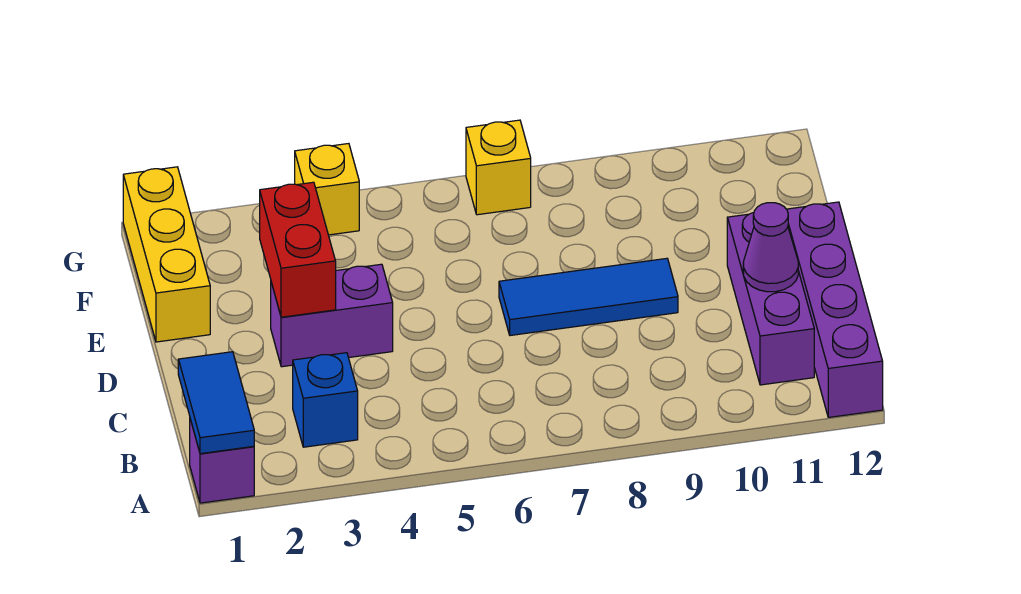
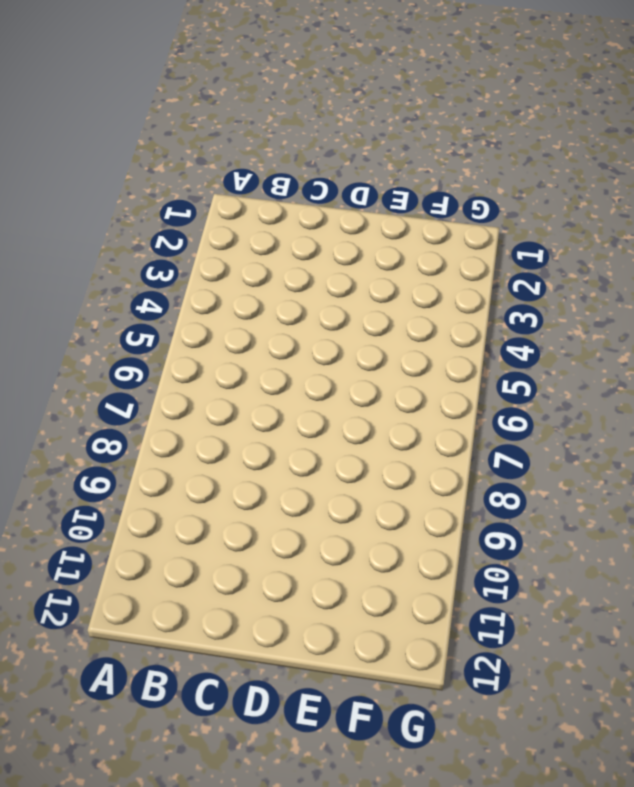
none -> purple brick A1 level 1
none -> purple brick A12:D12 level 1
none -> blue brick B3 level 1

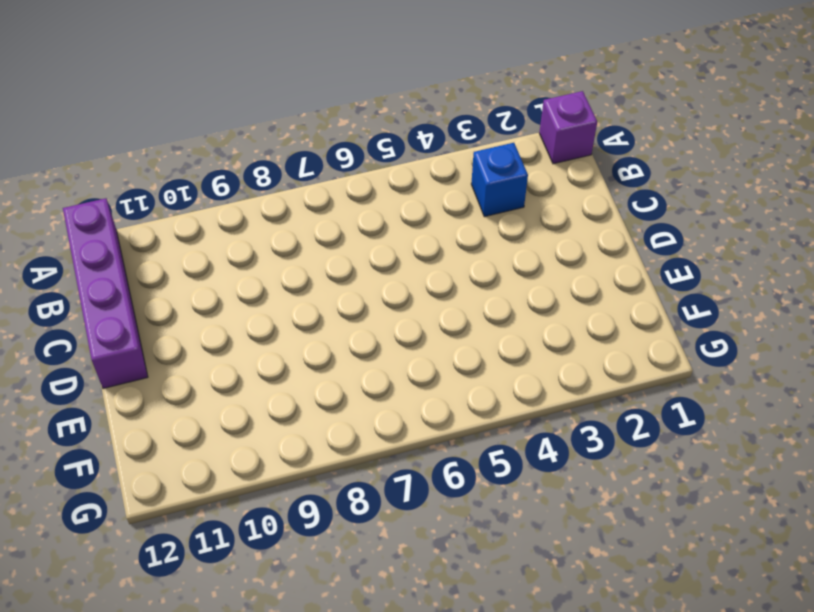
none -> purple brick B11:D11 level 1
none -> purple brick D3:D4 level 1
none -> blue tile D7:D9 level 1

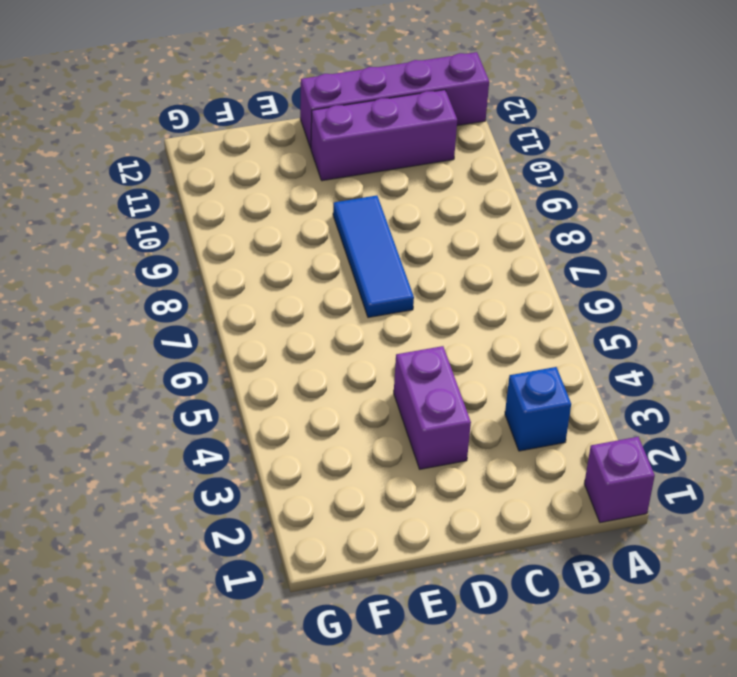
none -> yellow brick E1:G1 level 1
none -> yellow brick G4 level 1
none -> yellow brick G7 level 1

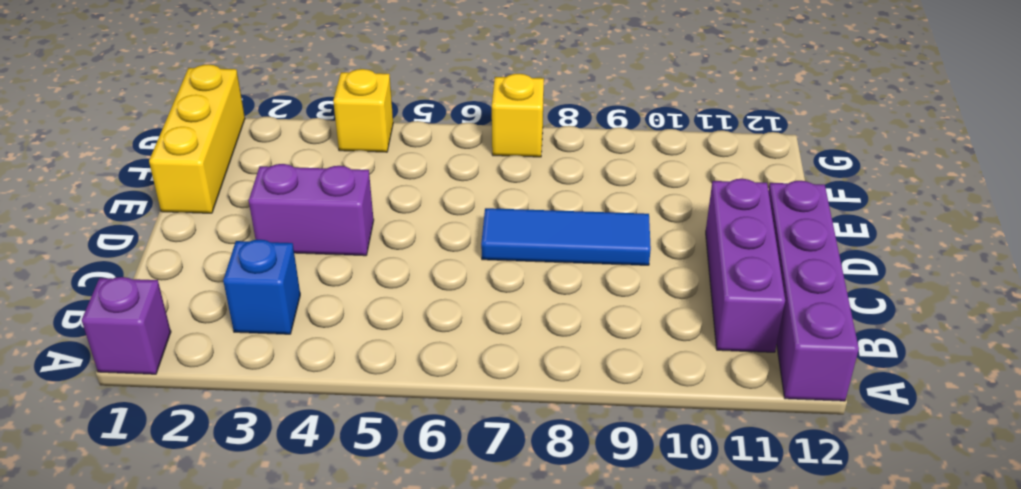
none -> blue tile A1:B1 level 2
none -> purple cone C11 level 2
none -> red brick D3:E3 level 2

